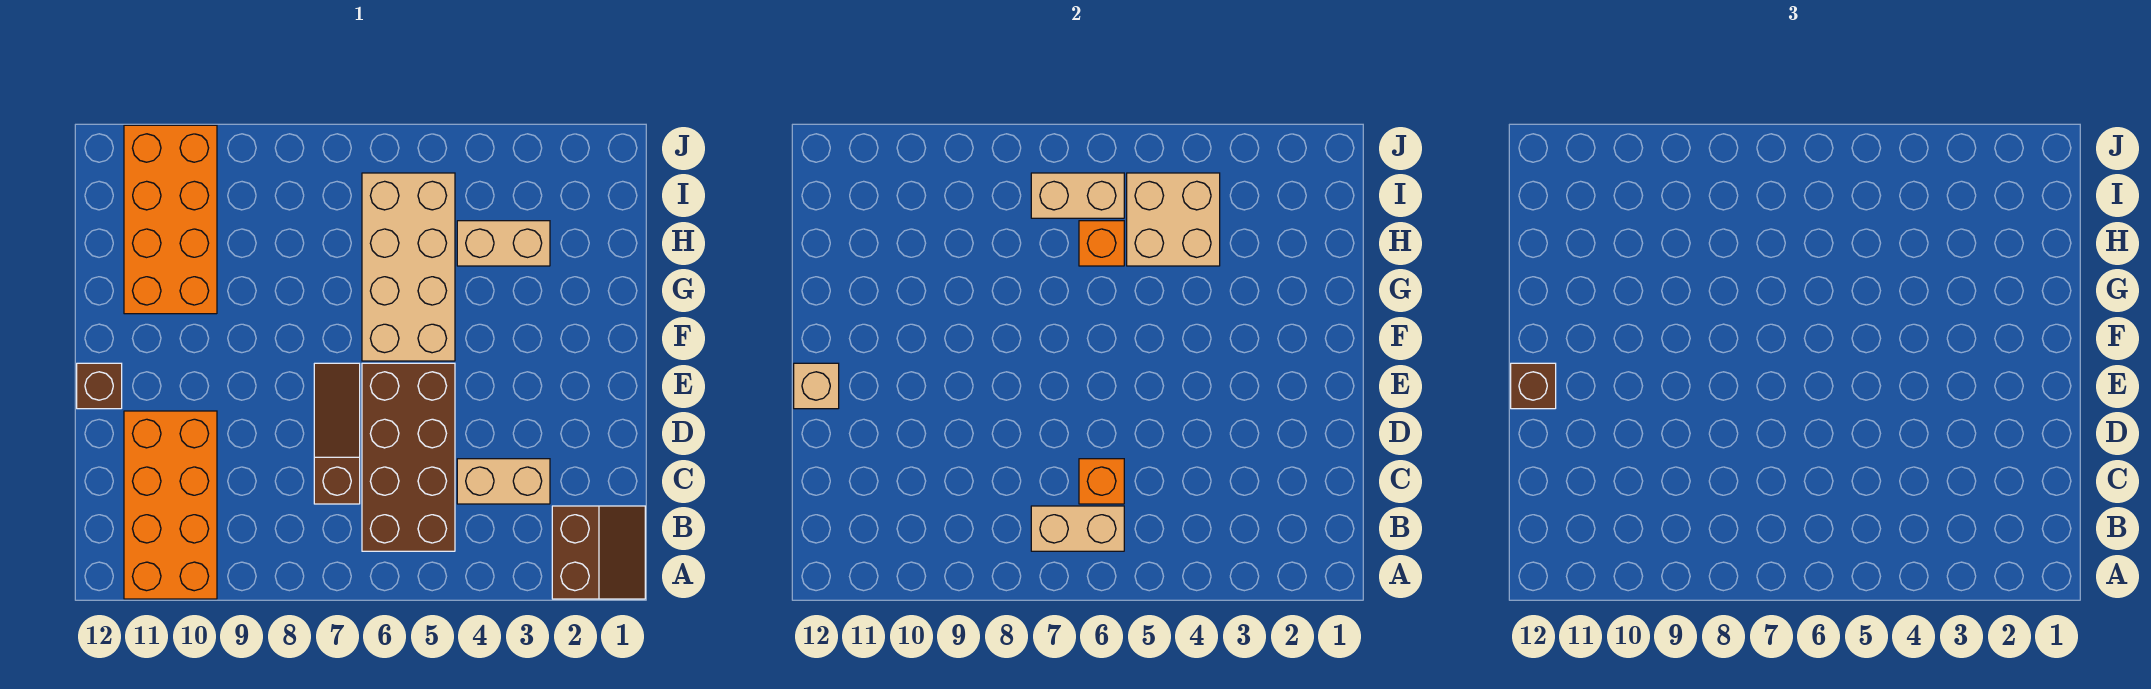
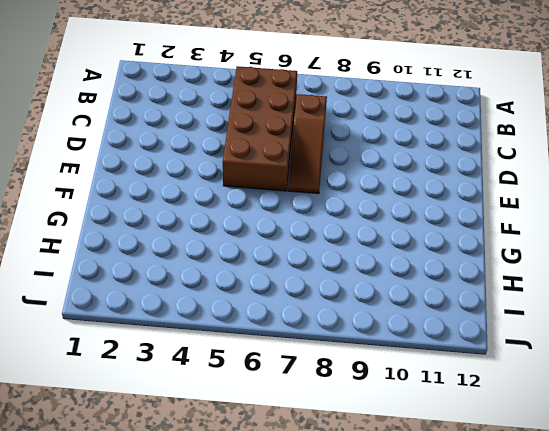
none -> brown slope A1:B2 level 1 top 2
none -> orange brick A10:D11 level 1
none -> tan brick C3:C4 level 1

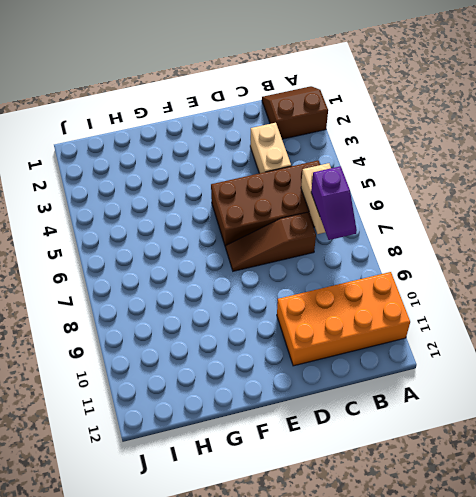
purple slope B7:B8 level 3 top 7 -> none
none -> brown brick E12 level 1
none -> tan brick F5:I6 level 1
none -> orange brick G10:J11 level 1

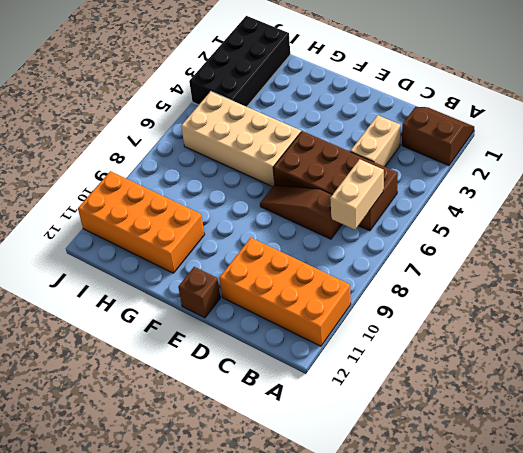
black brick I1:J4 level 1 -> none
none -> tan brick H3:H4 level 1
none -> orange brick C6 level 2
none -> tan brick E12 level 2

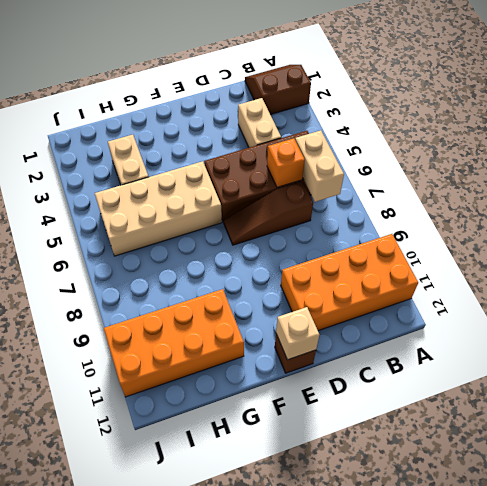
none -> tan brick H4:I5 level 2
none -> orange brick H6 level 2
none -> tan brick I6:I7 level 2

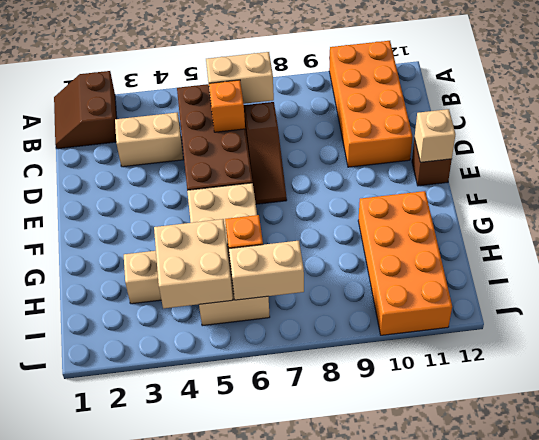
none -> brown brick E12 level 3

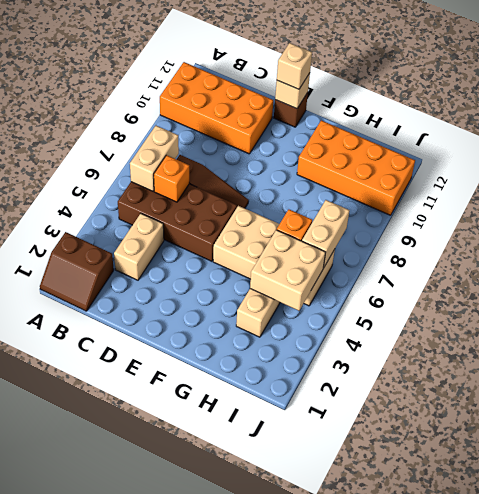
tan brick E12 level 3 -> brown brick E12 level 3

